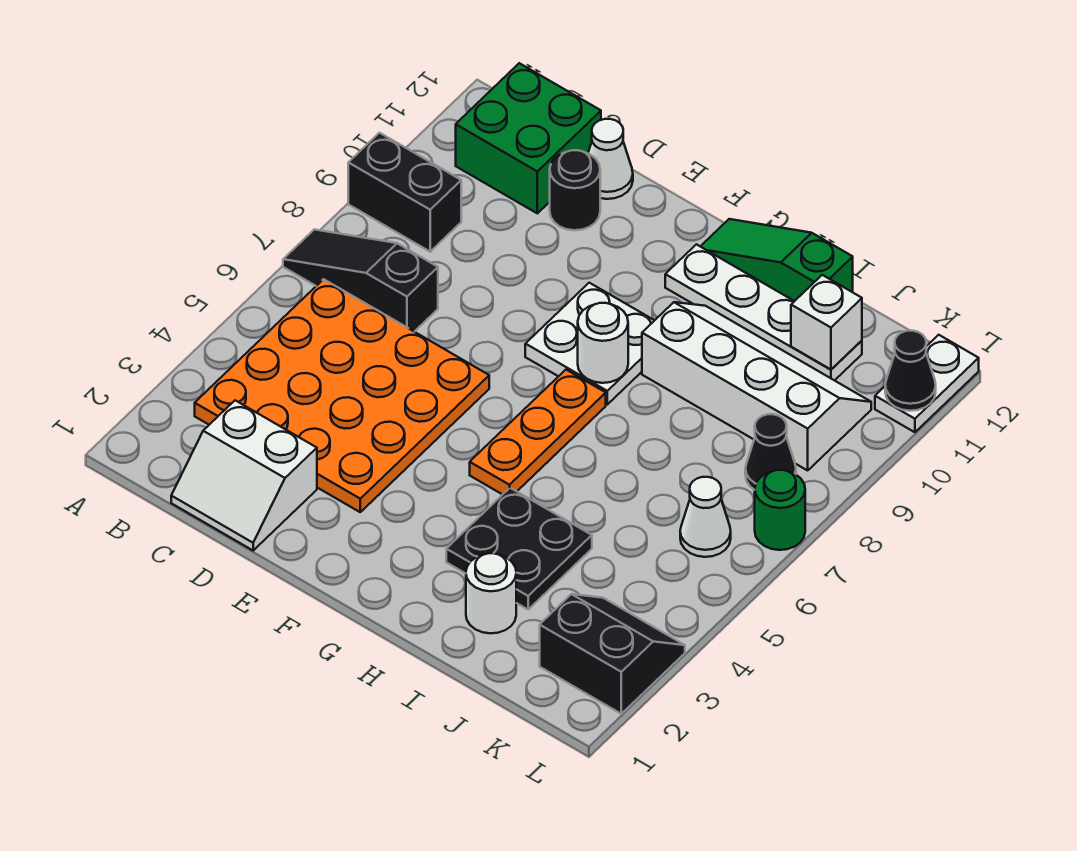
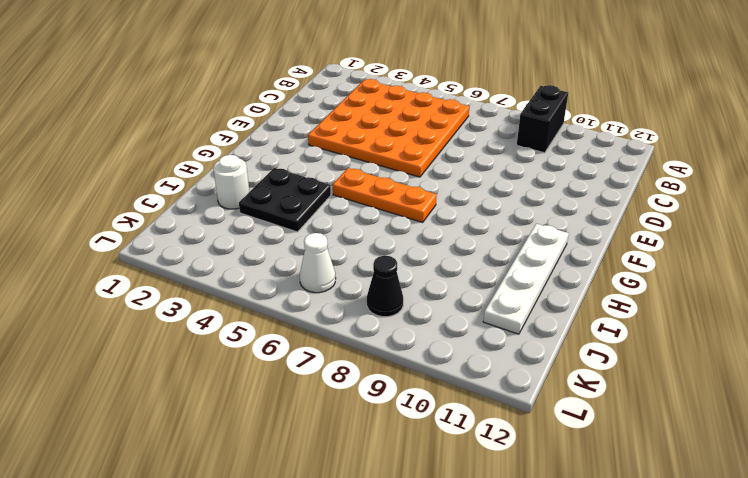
none -> black slope A7:C7 level 1 top C
none -> green brick B11:C12 level 1
none -> white slope C1:D2 level 1 top 2

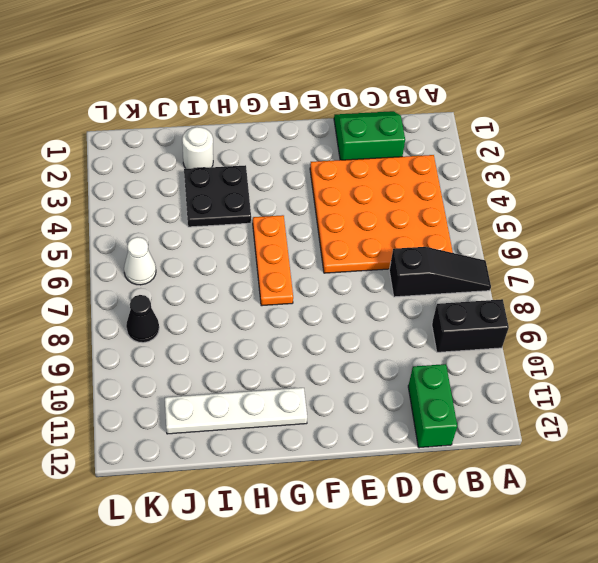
green slope C1:D2 level 1 top 2 -> white slope C1:D2 level 1 top 2
green brick C11:C12 level 1 -> green brick B11:C12 level 1
none -> black round brick D11 level 1
none -> white cone D12 level 1
none -> white plate F8:G9 level 1

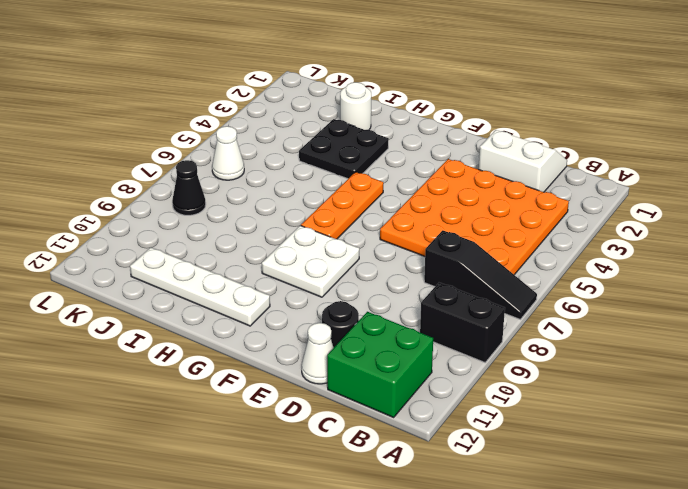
none -> green slope G12:I12 level 1 top I
none -> white slope H9:K10 level 1 top 9
none -> black slope K2:L3 level 1 top 2

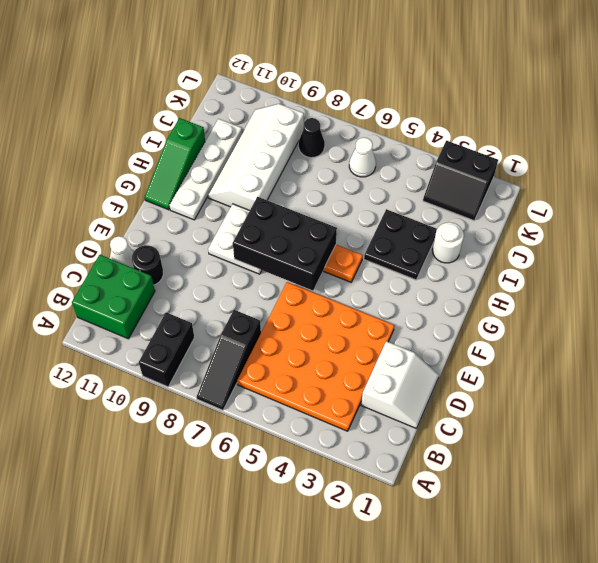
black brick F6:G8 level 2 -> white round brick G8 level 2
black slope K2:L3 level 1 top L -> black slope K2:L3 level 1 top 2
none -> green round brick L7 level 1
none -> white plate L11:L12 level 1
none -> white brick J11 level 2

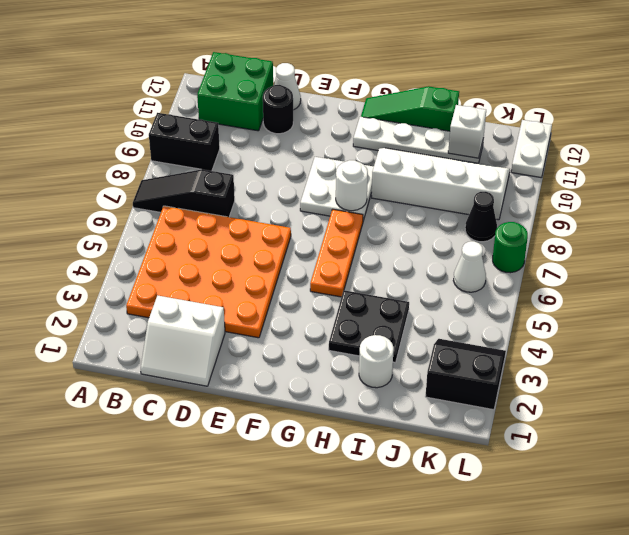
none -> black cone L11 level 2

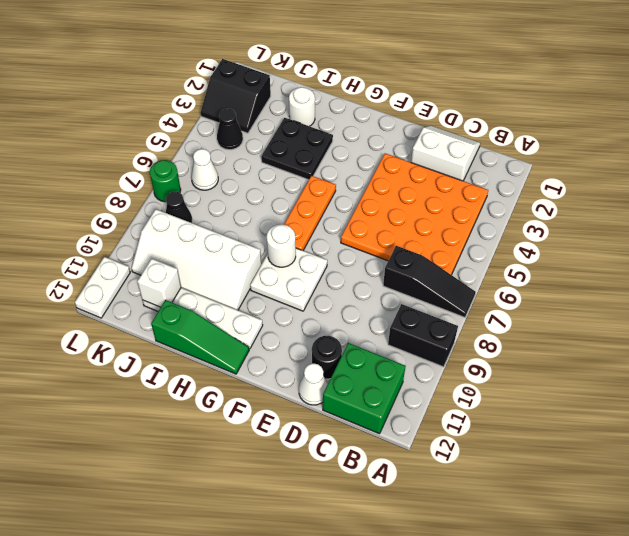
black cone K4 level 1 -> black cone L11 level 2

